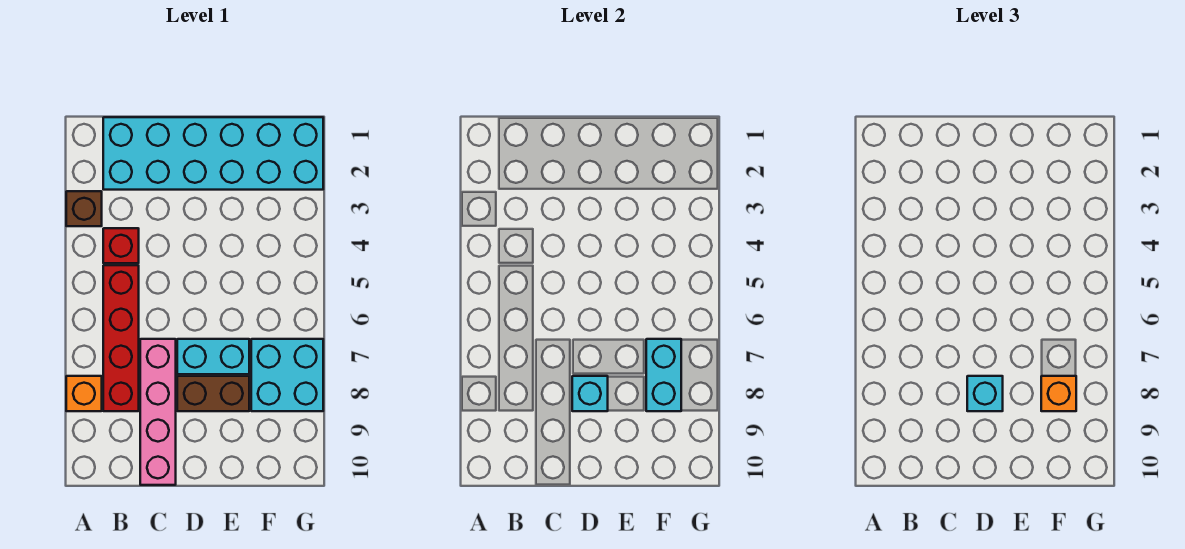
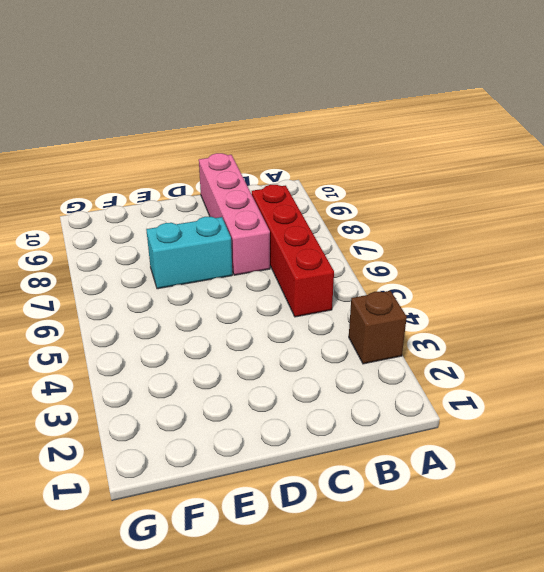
none -> orange brick A8 level 1
none -> cyan brick B1:G2 level 1
none -> red brick B4 level 1

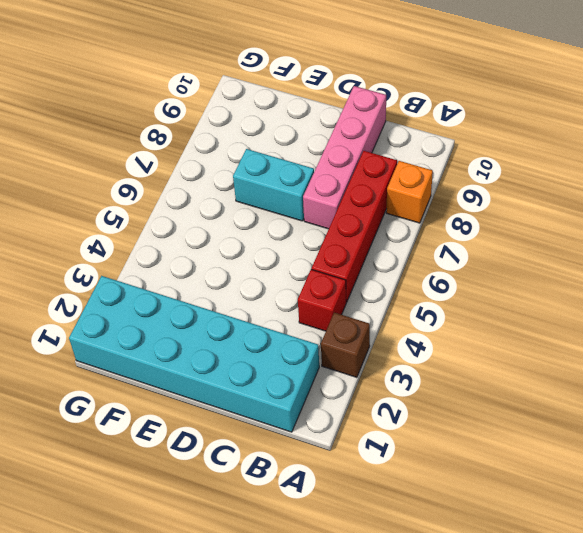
none -> brown brick D8:E8 level 1
none -> cyan brick F7:G8 level 1
none -> cyan brick D8 level 2

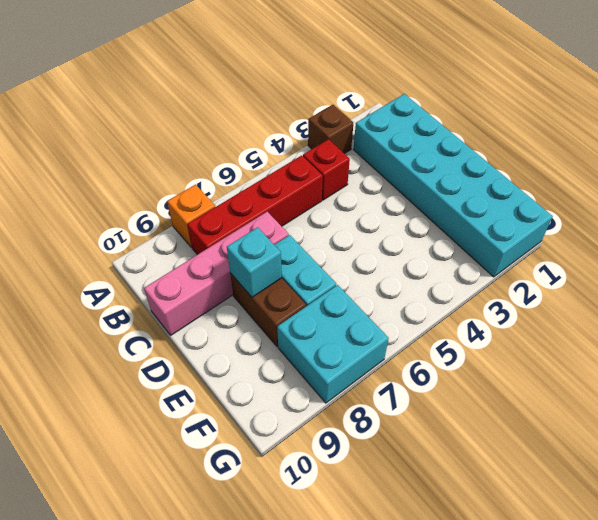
none -> cyan brick F7:F8 level 2
none -> cyan brick D8 level 3
none -> orange brick F8 level 3

